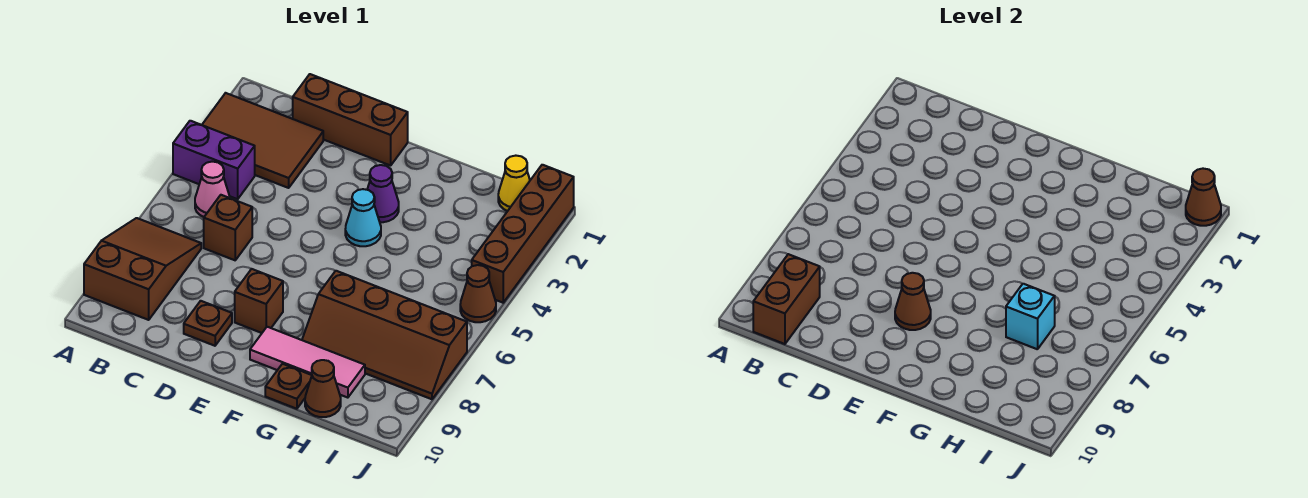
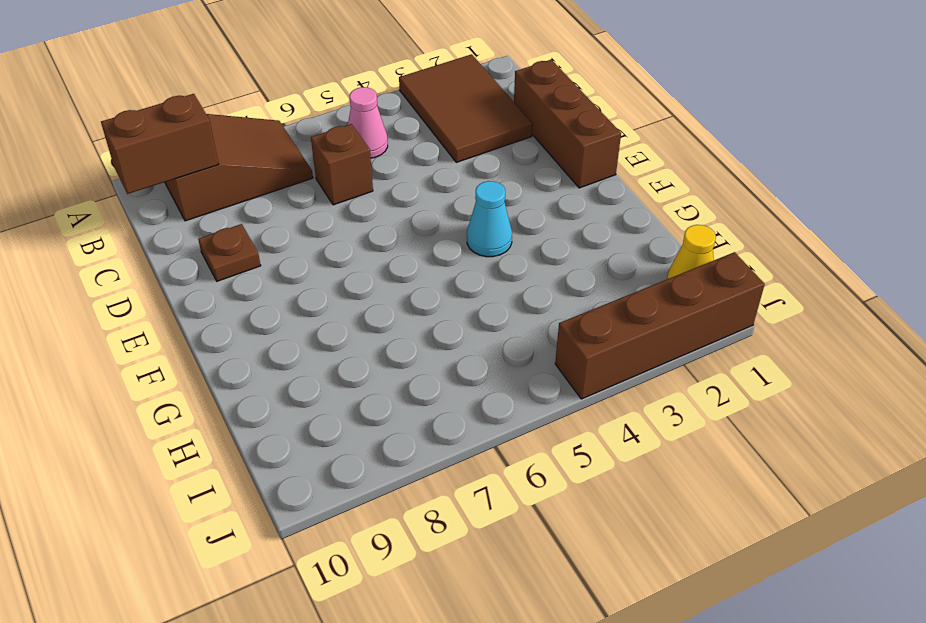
none -> purple brick A4:B4 level 1
none -> brown brick E8 level 1
none -> purple cone F3 level 1

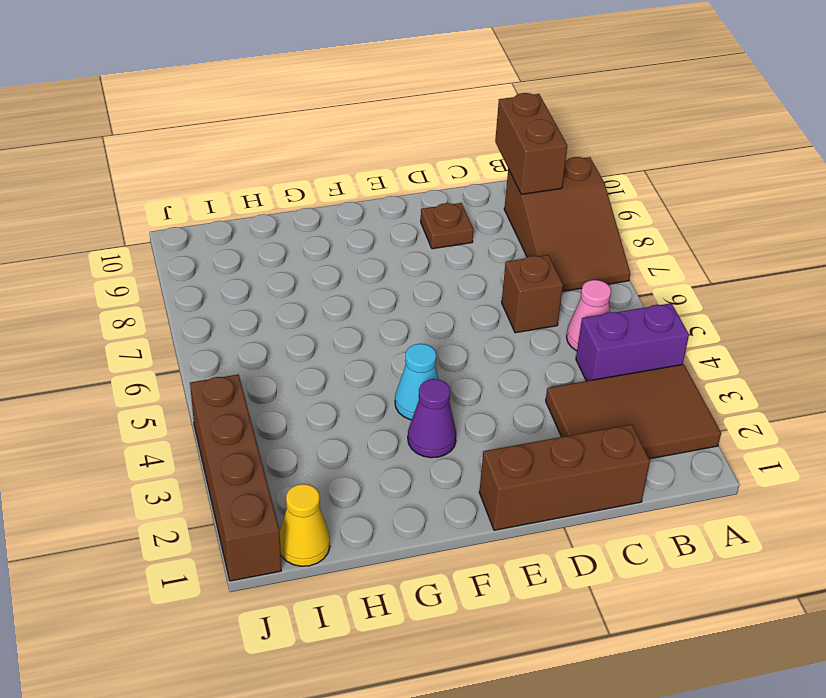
none -> brown brick E8 level 1
none -> pink tile F9:H9 level 1
none -> brown slope G7:J8 level 1 top 7

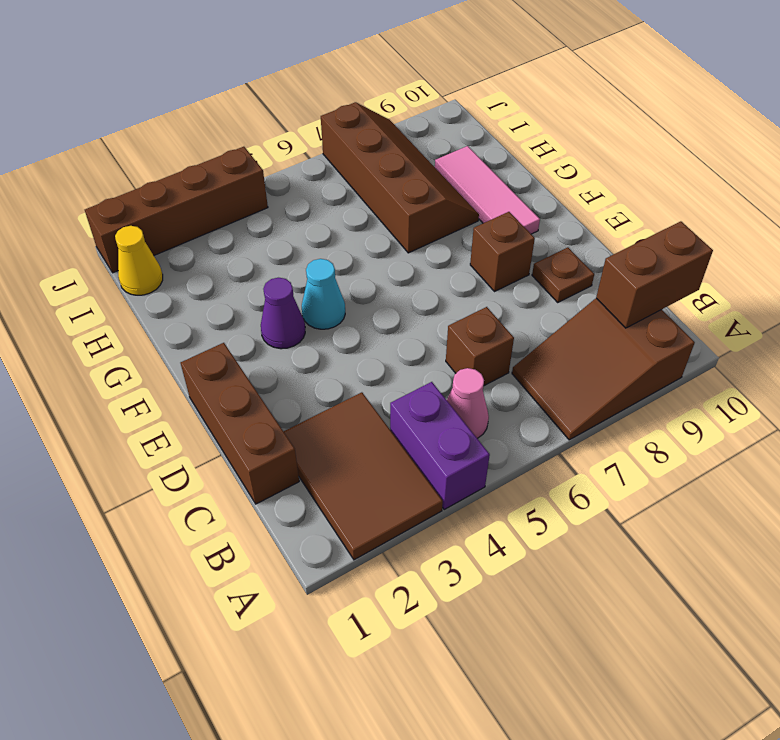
none -> brown plate G10 level 1
none -> brown cone H10 level 1
none -> brown cone J5 level 1

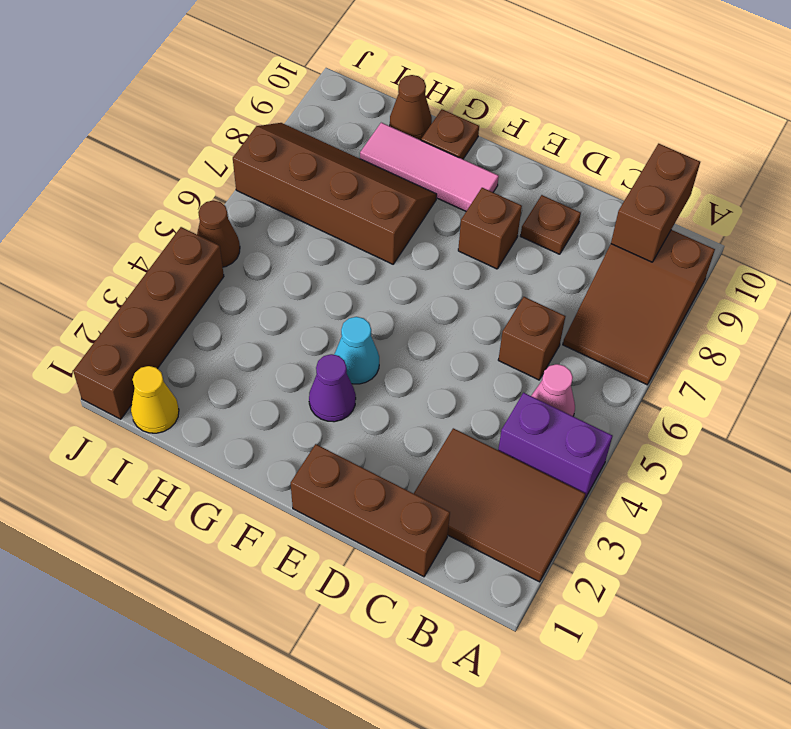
none -> brown cone E8 level 2
none -> cyan brick H7 level 2
none -> brown cone J1 level 2

